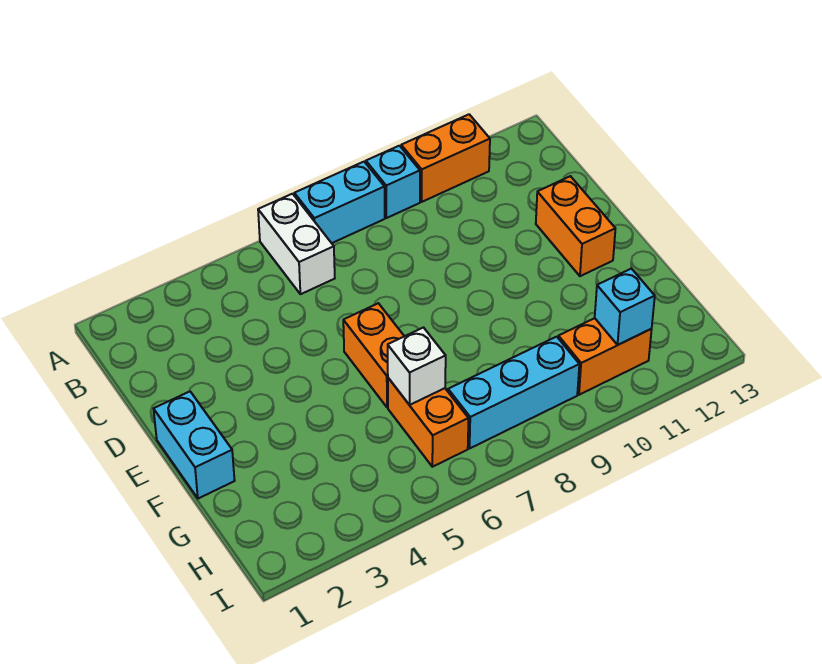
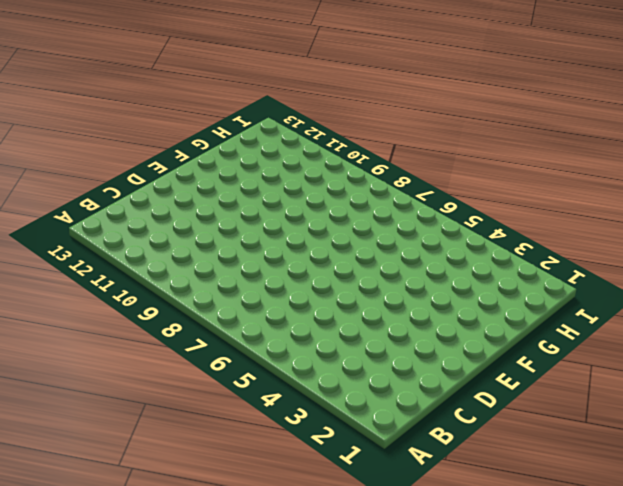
none -> white brick A6:B6 level 1
none -> cyan brick A7:A8 level 1
none -> cyan brick A9 level 1

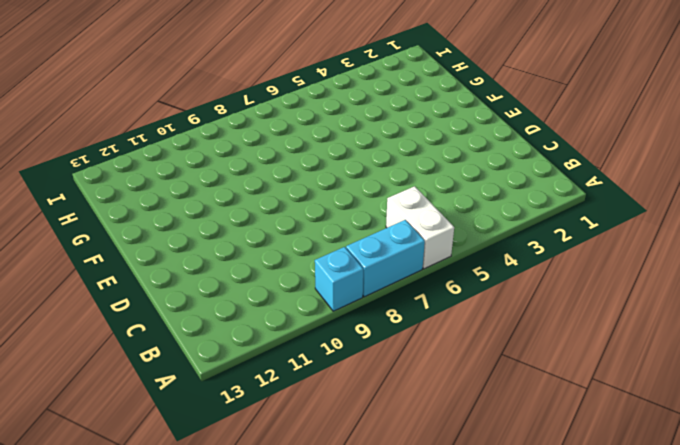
none -> orange brick A10:A11 level 1
none -> orange brick D12:E12 level 1
none -> cyan brick E1:F1 level 1

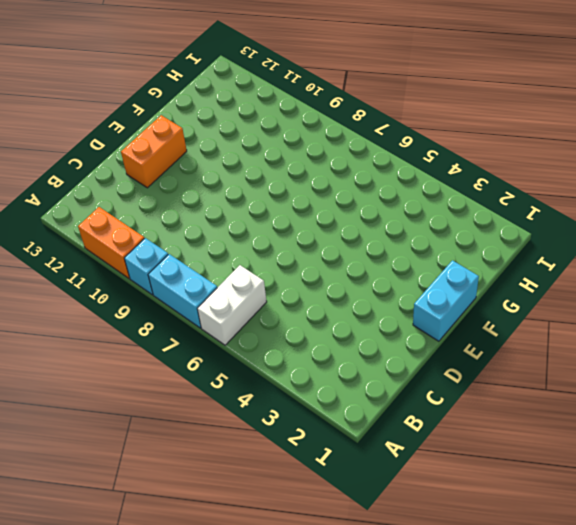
none -> orange brick E6:F6 level 1
none -> orange brick G6:H6 level 1
none -> cyan brick H7:H9 level 1

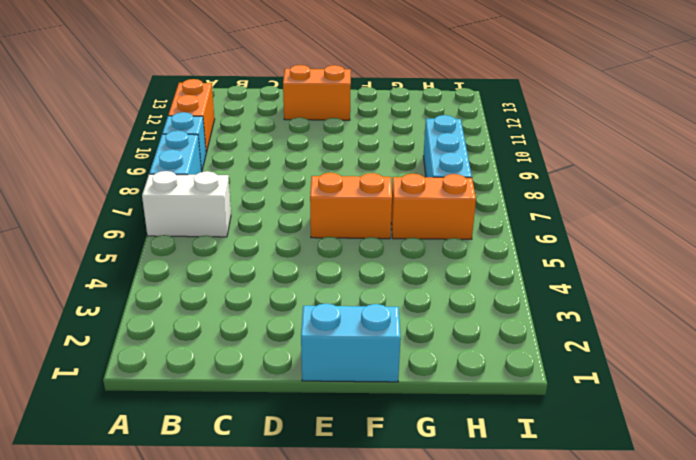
none -> orange brick H10:H11 level 1
none -> white brick G6 level 2
none -> cyan brick H11 level 2

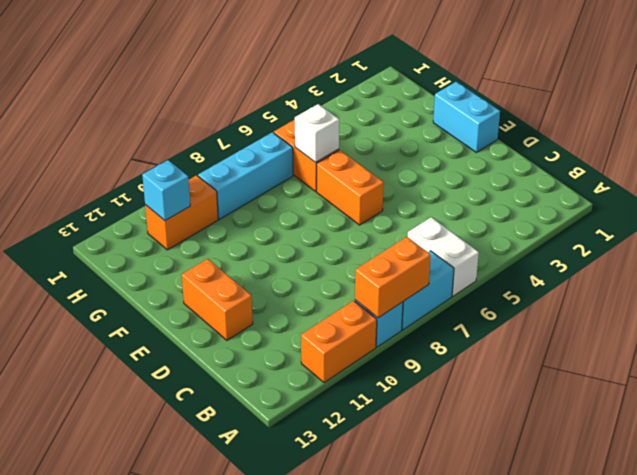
orange brick A8:A9 level 2 -> none

